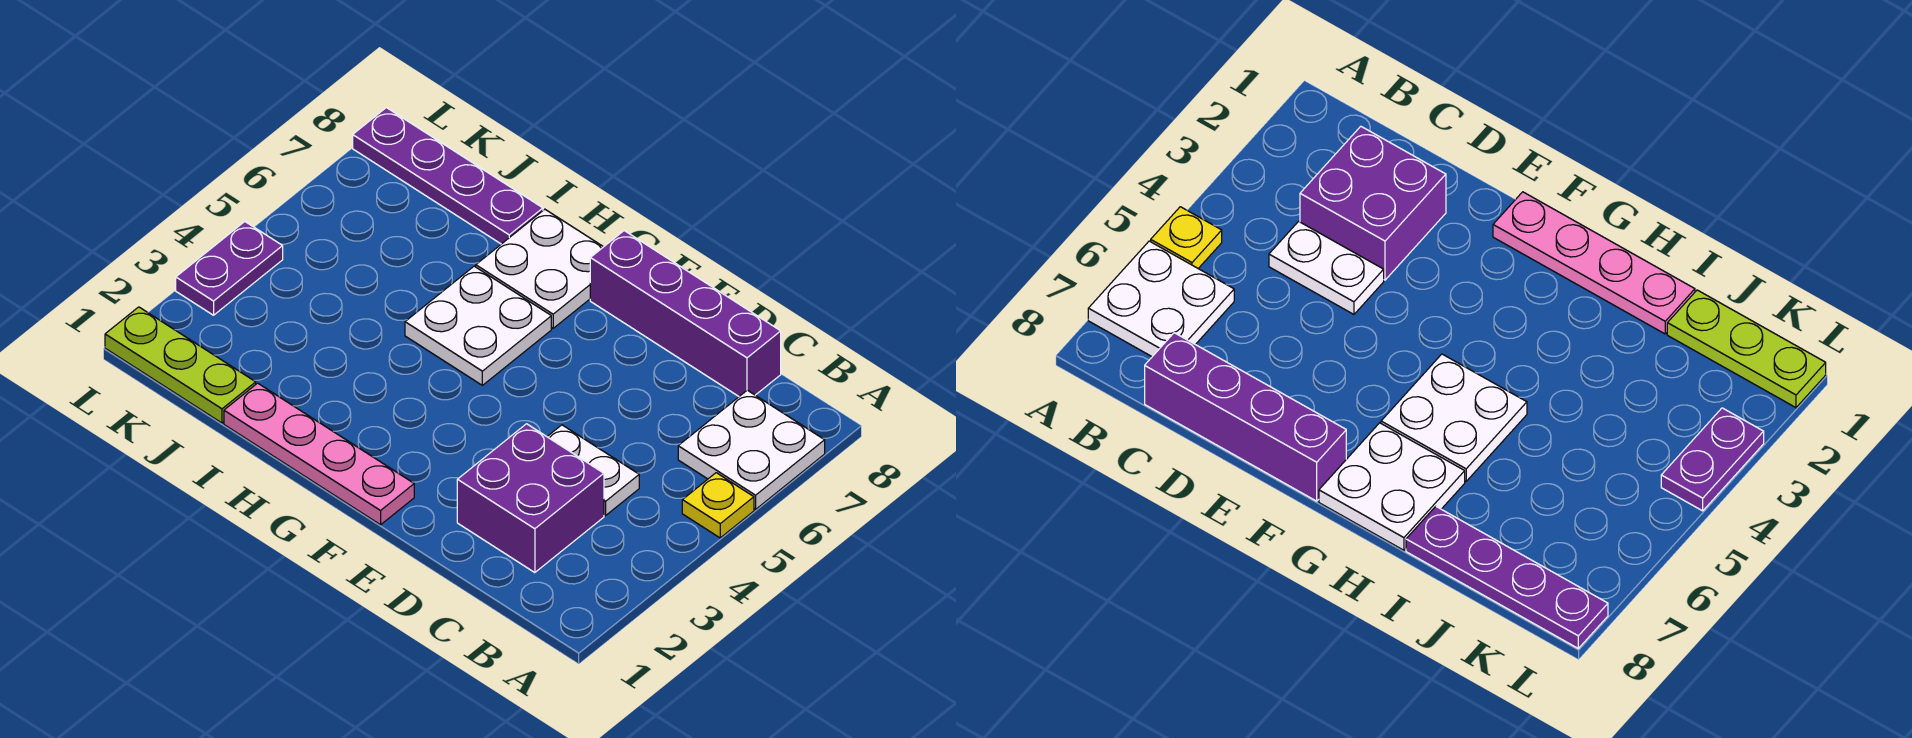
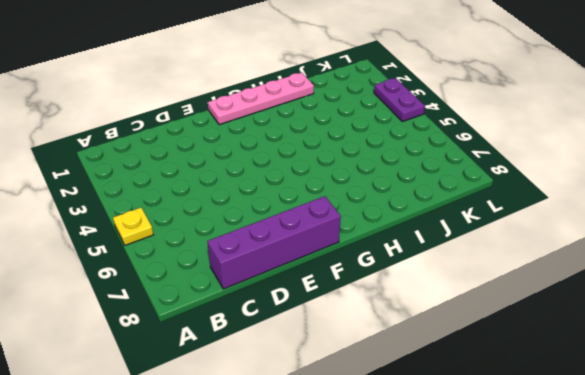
none -> white plate A6:B7 level 1
none -> purple brick C2:D3 level 1

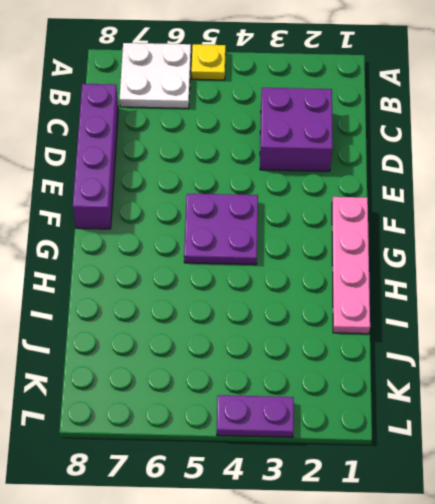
purple plate F4:G5 level 1 -> white plate G5:H6 level 1
none -> white plate C4:D4 level 1
none -> white plate G7:H8 level 1

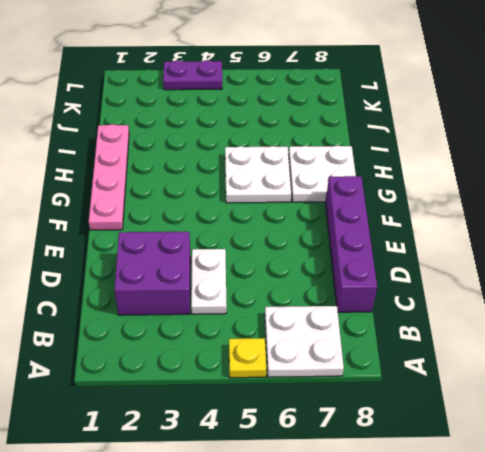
none -> purple plate I8:L8 level 1
none -> lime plate J1:L1 level 1

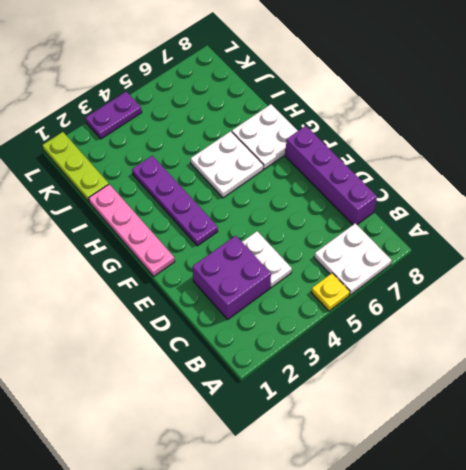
purple plate F3:I3 level 1 -> purple plate I8:L8 level 1

